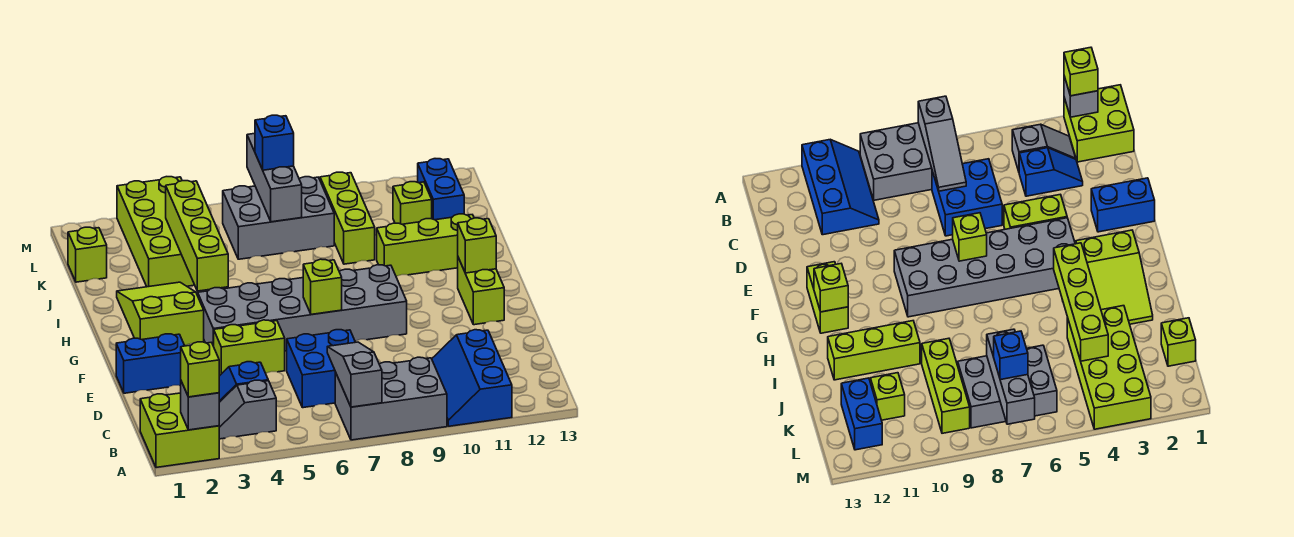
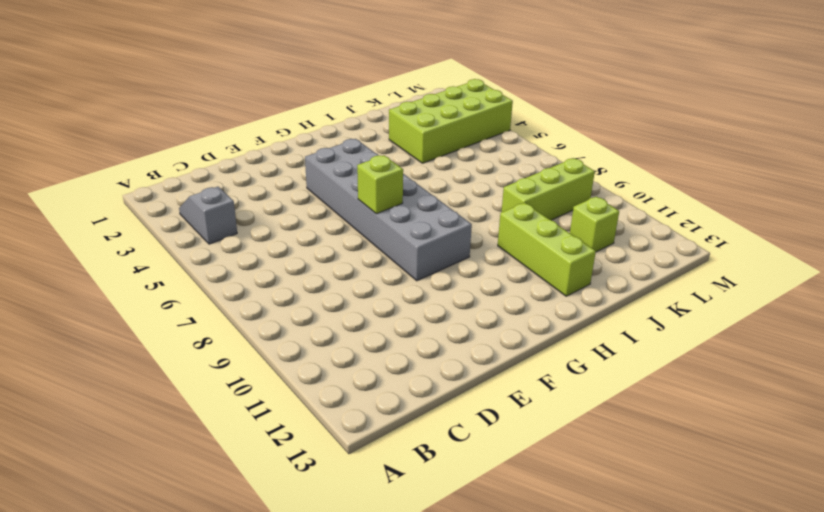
none -> lime brick A1:B2 level 1
none -> grey brick A7:B9 level 1
none -> blue slope A10:C11 level 1 top 11

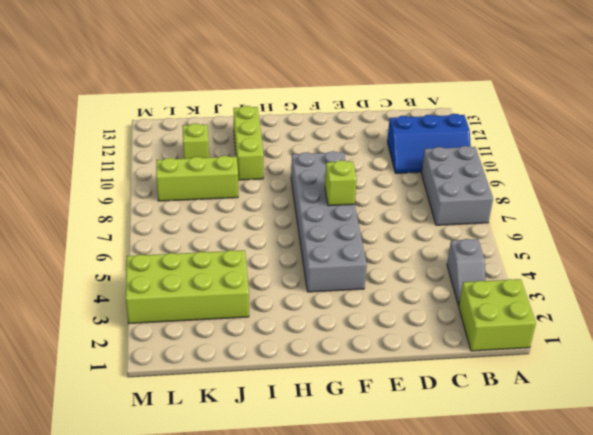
none -> blue slope C3:C4 level 1 top 4
none -> blue brick C6:D7 level 1
none -> blue brick E1:E2 level 1

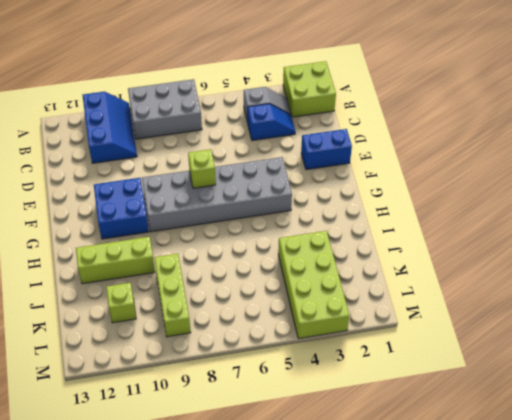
blue brick F10:G11 level 1 -> blue brick C6:D7 level 1
none -> lime brick E4:E5 level 1
none -> lime brick F12:G12 level 1
none -> lime slope G2:I3 level 1 top G

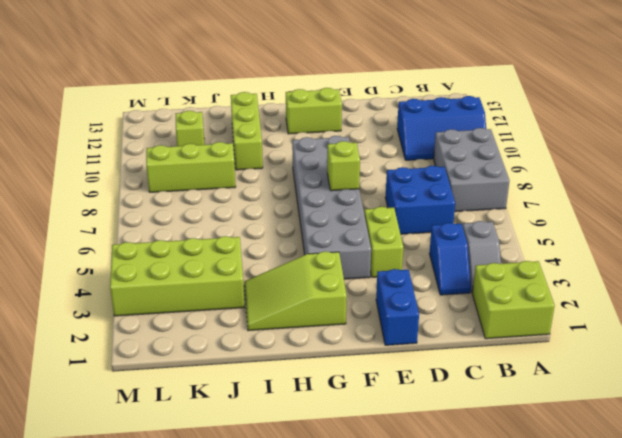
none -> lime brick K1 level 1
none -> grey brick K6:L8 level 1
none -> blue brick K12:L12 level 1

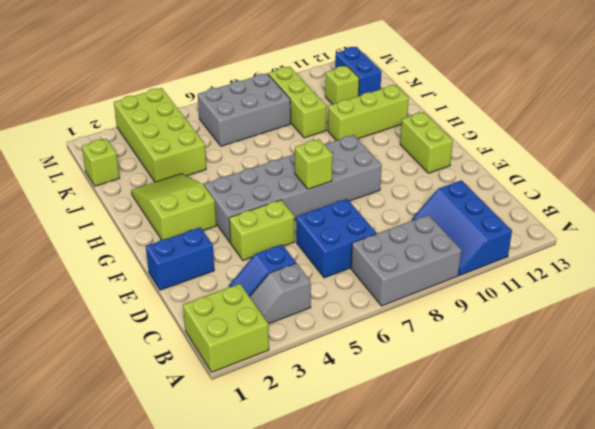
none -> grey brick A2 level 2
none -> grey slope A7:C7 level 2 top A
none -> lime brick G12 level 2

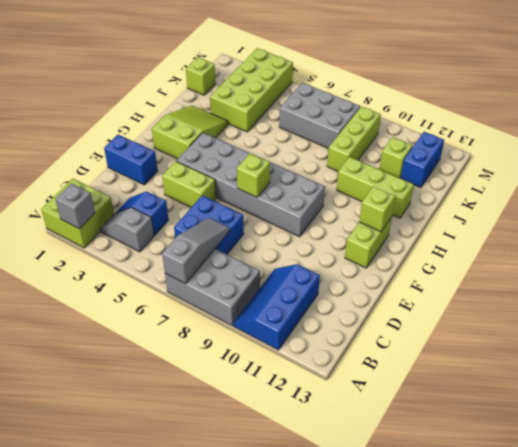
none -> lime brick H4:K4 level 2
none -> grey brick K7:M7 level 2
none -> lime brick A2 level 3

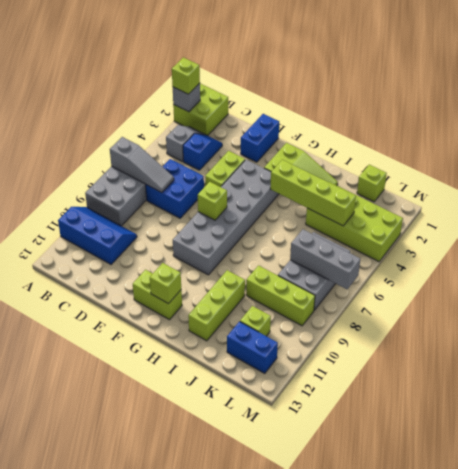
none -> blue brick L7 level 3

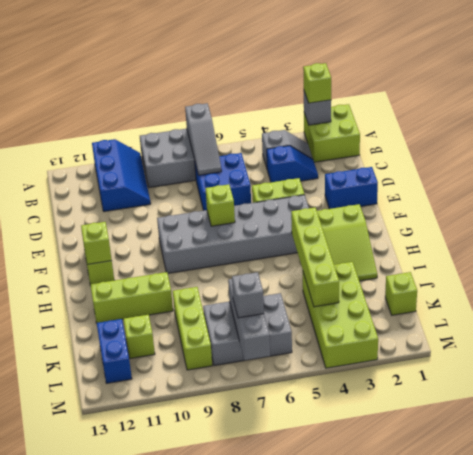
grey brick L7 level 3 -> blue brick L7 level 3

